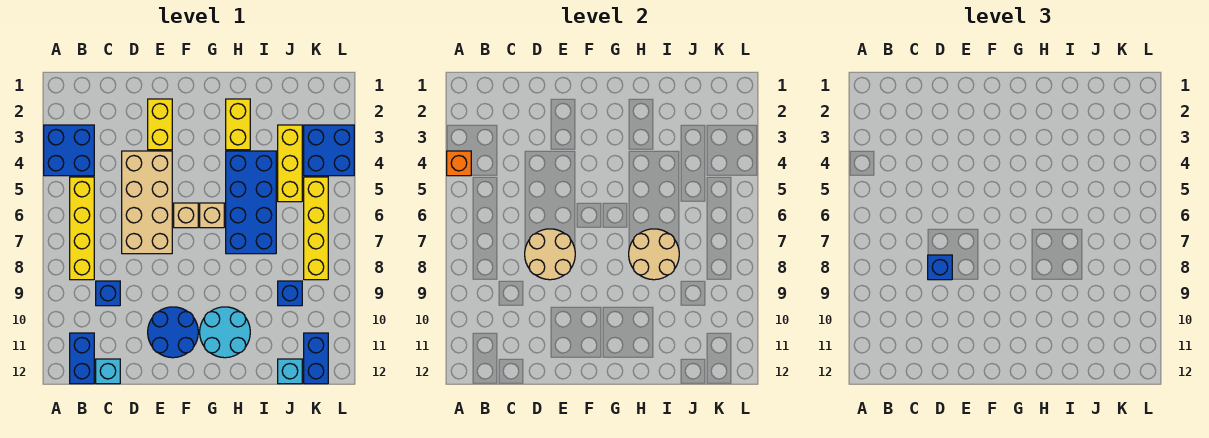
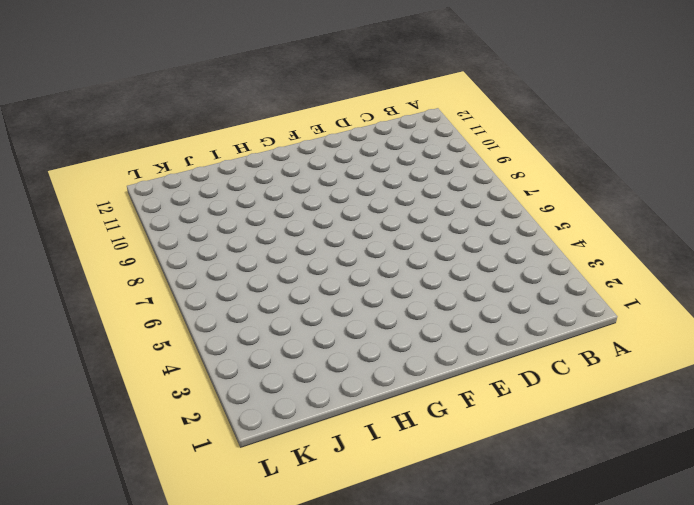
none -> blue brick A3:B4 level 1
none -> yellow brick B5:B8 level 1
none -> blue brick B11:B12 level 1

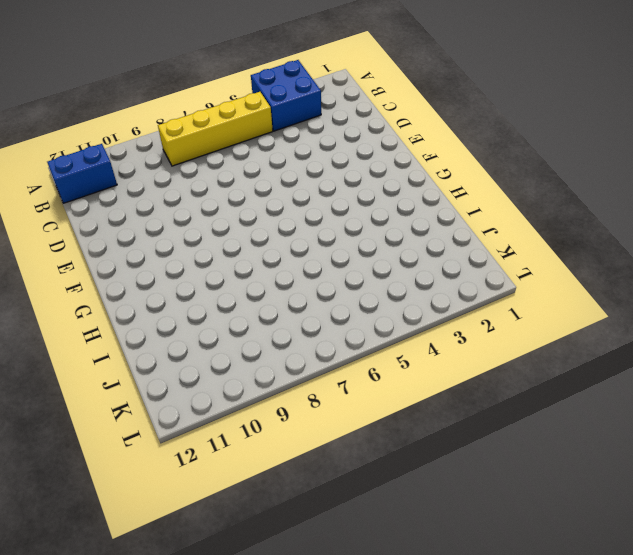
none -> blue brick C9 level 1
none -> cyan brick C12 level 1
none -> tan brick D4:E7 level 1

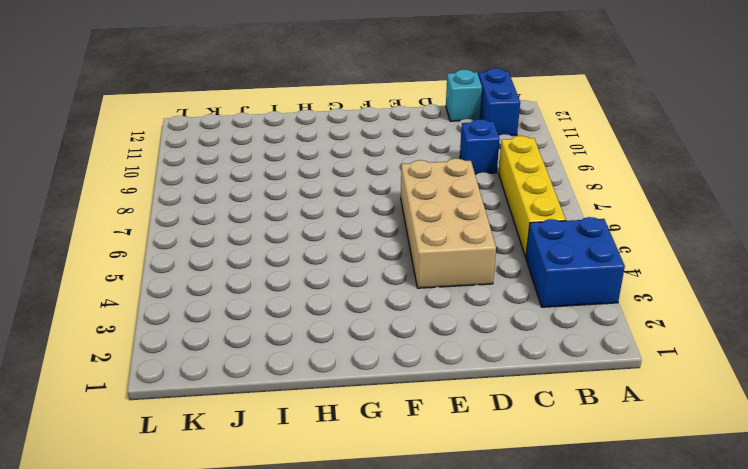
none -> yellow brick E2:E3 level 1
none -> blue round brick E10:F11 level 1
none -> tan brick F6 level 1

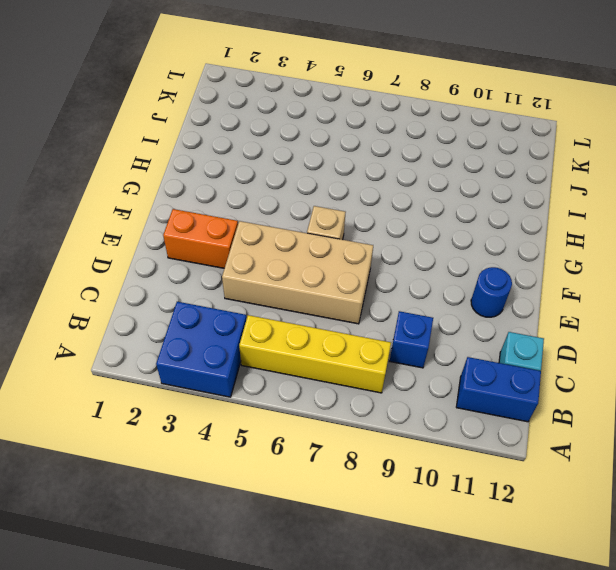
orange brick E2:E3 level 1 -> yellow brick E2:E3 level 1
blue round brick E11 level 1 -> blue round brick E10:F11 level 1
none -> tan brick G6 level 1
none -> cyan round brick G10:H11 level 1
none -> yellow brick H2:H3 level 1

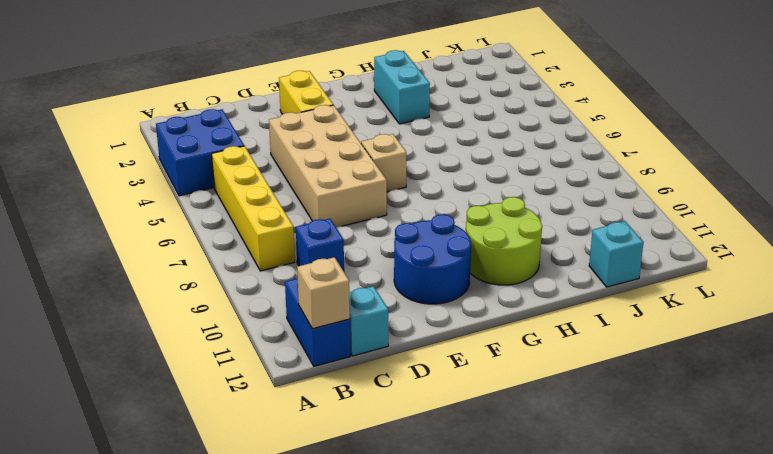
tan brick B12 level 2 -> tan brick G6 level 1
lime round brick G10:H11 level 1 -> cyan round brick G10:H11 level 1
cyan brick H2:H3 level 1 -> yellow brick H2:H3 level 1
none -> blue brick H4:I7 level 1
none -> yellow brick J3:J5 level 1
none -> blue brick J9 level 1

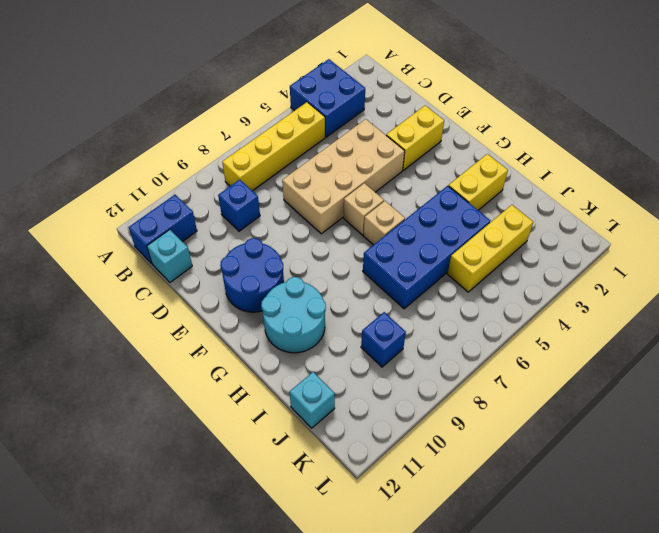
none -> blue brick K3:L4 level 1
none -> yellow brick K5:K8 level 1
none -> blue brick K11:K12 level 1

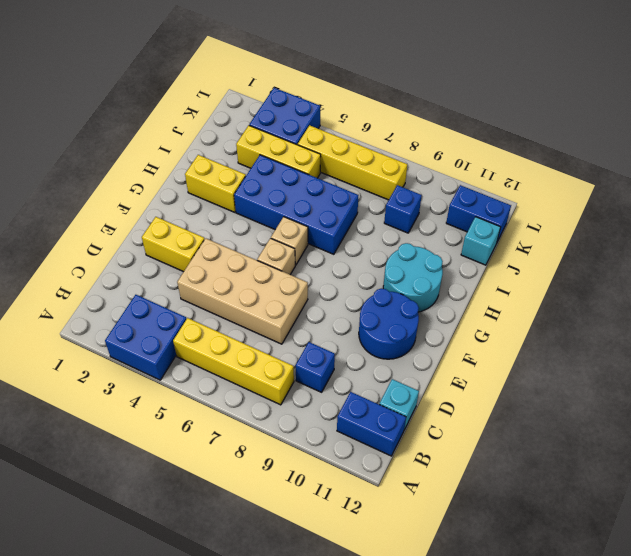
none -> orange brick A4 level 2
none -> tan round brick D7:E8 level 2
none -> tan round brick H7:I8 level 2

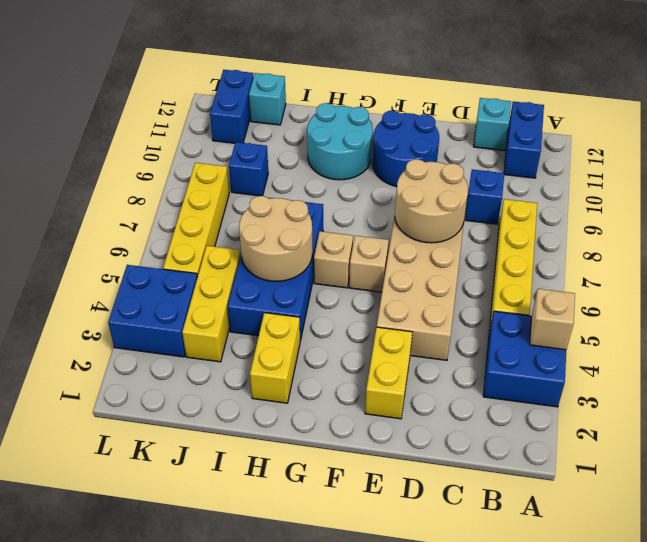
tan brick A4 level 2 -> orange brick A4 level 2
tan round brick H5:I6 level 2 -> tan round brick H7:I8 level 2
none -> blue brick D8 level 3

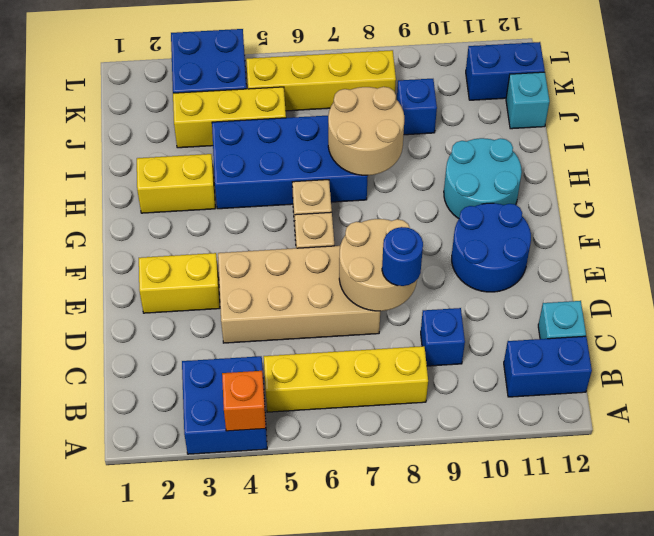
blue round brick D8 level 3 -> blue brick D8 level 3

